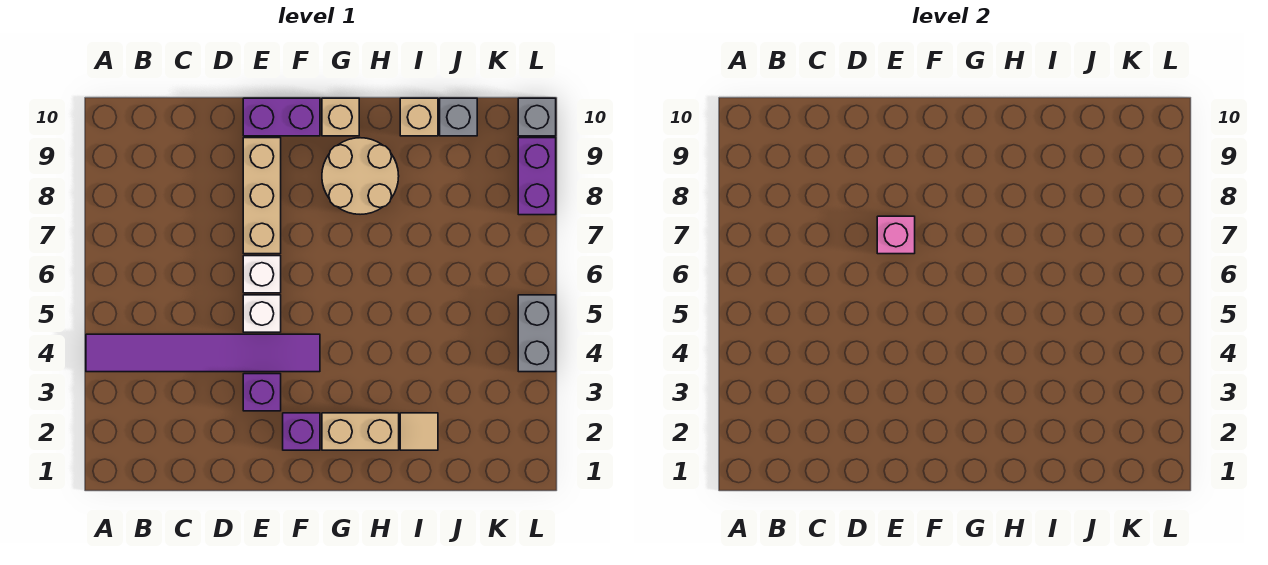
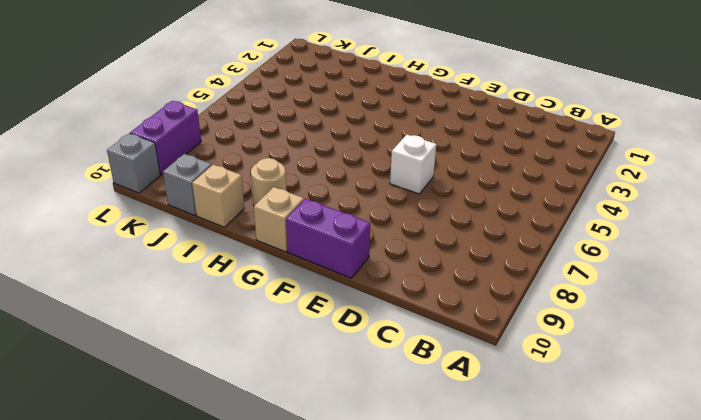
tan round brick H9 level 1 -> tan round brick G8:H9 level 1
none -> purple tile A4:F4 level 1
none -> purple brick E3 level 1
none -> white brick E5 level 1

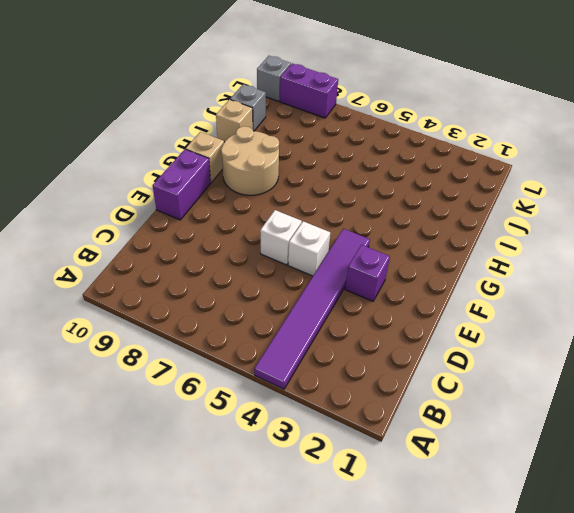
none -> tan brick E7:E9 level 1
none -> purple brick F2 level 1
none -> tan brick G2:H2 level 1

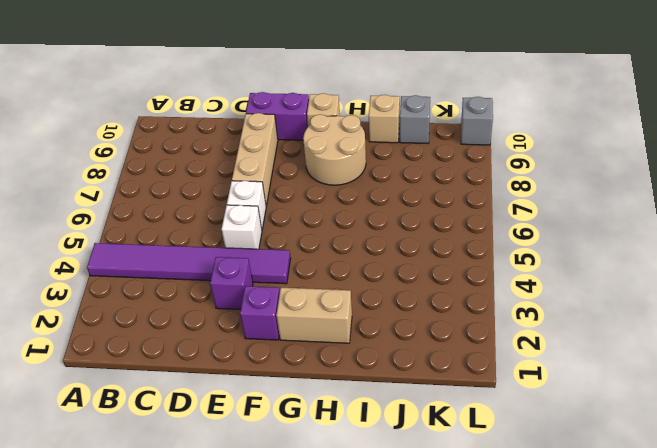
none -> tan tile I2 level 1
none -> grey brick L4:L5 level 1
none -> purple brick L8:L9 level 1

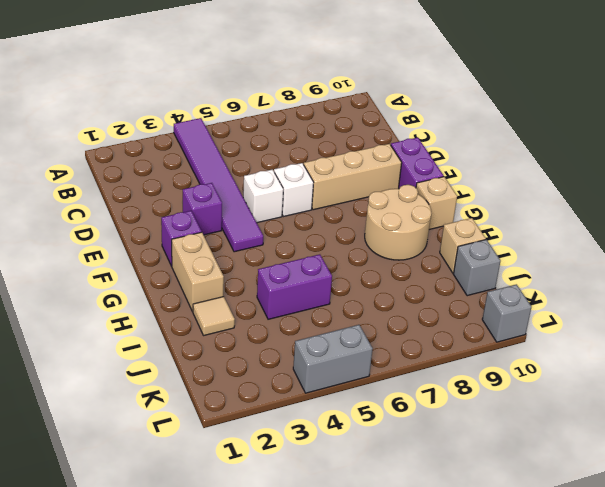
purple brick I4:I5 level 1 -> purple brick L8:L9 level 1
none -> pink brick E7 level 2

